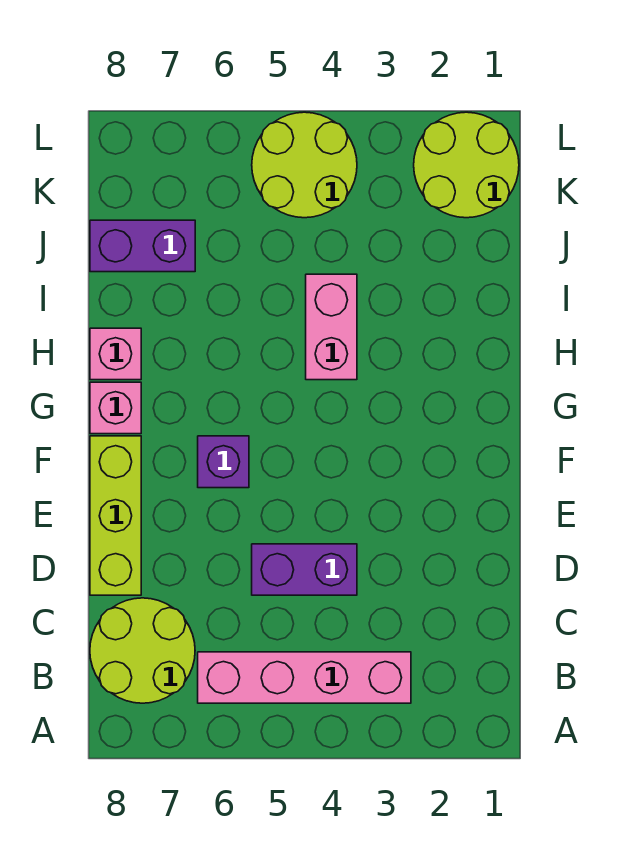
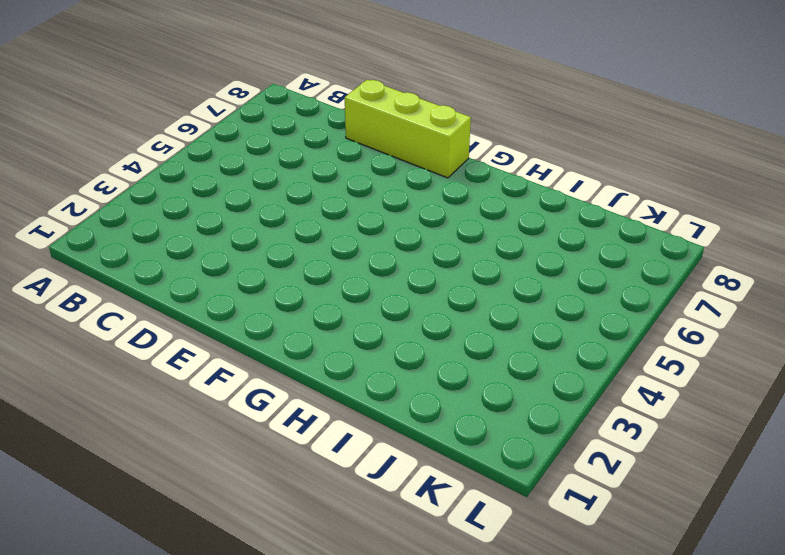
none -> pink brick B3:B6 level 1
none -> lime round brick B7:C8 level 1

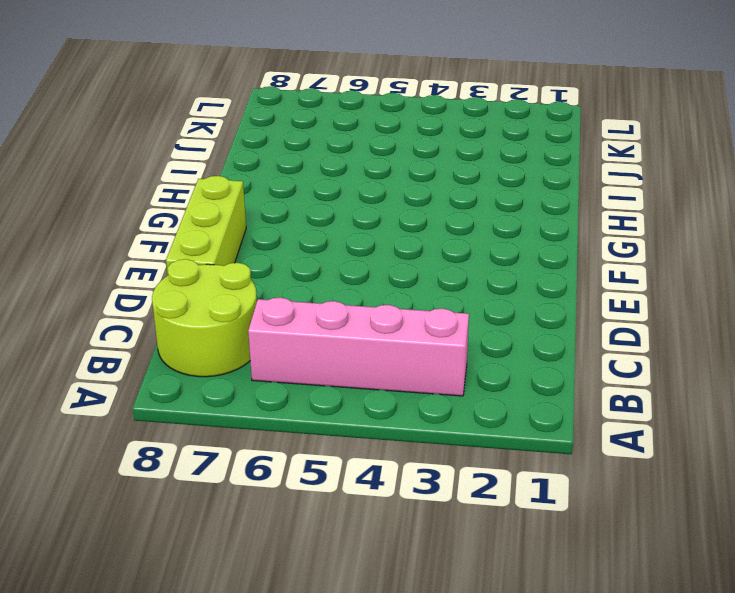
none -> purple brick D4:D5 level 1
none -> purple brick F6 level 1

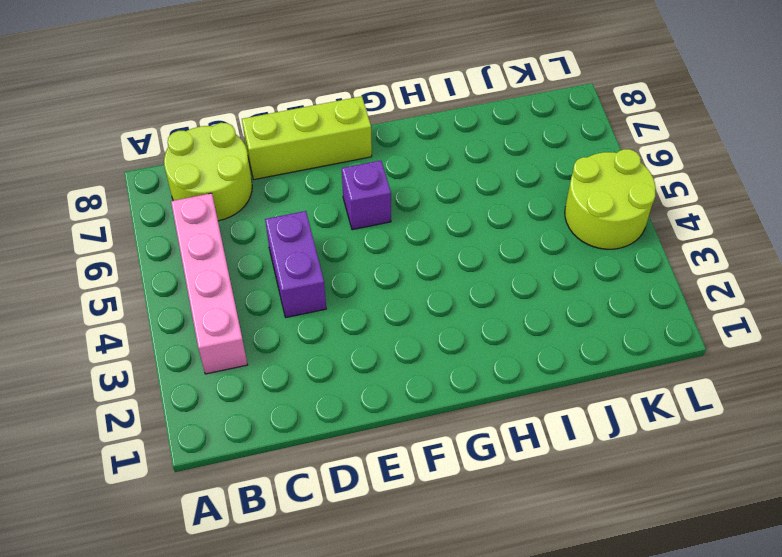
none -> pink brick G8 level 1
none -> pink brick H4:I4 level 1

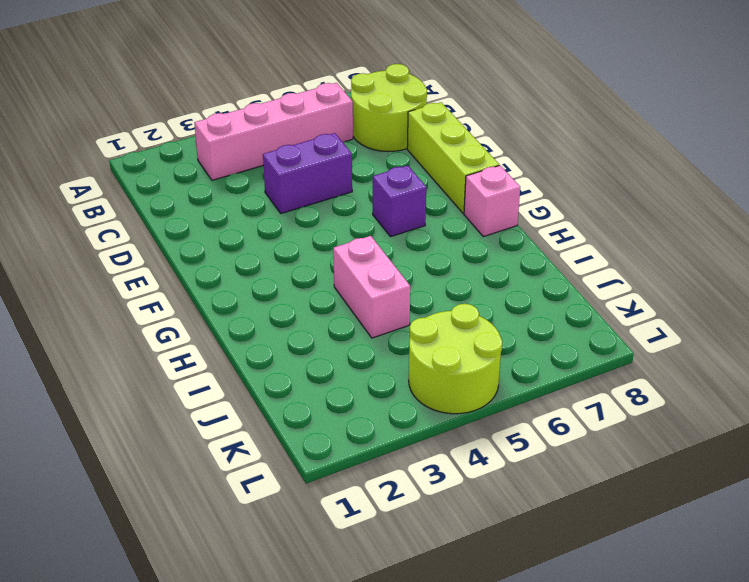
none -> pink brick H8 level 1
none -> purple brick J7:J8 level 1

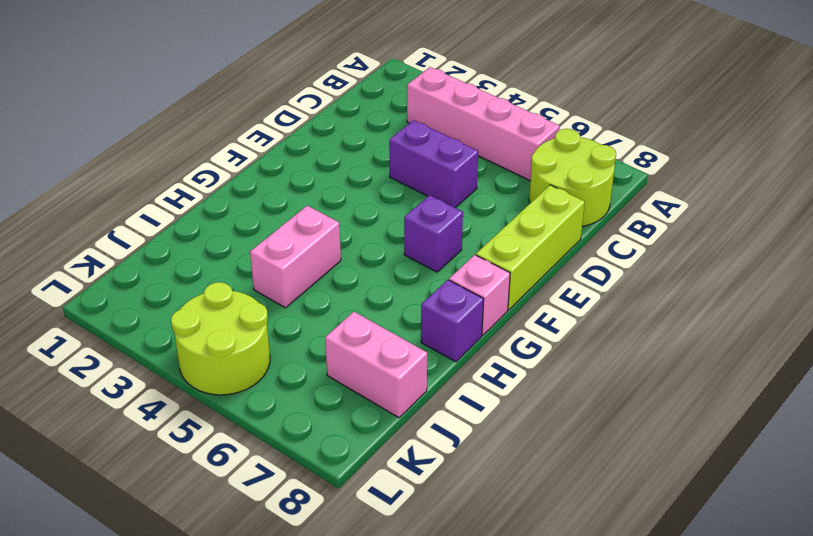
purple brick H8 level 1 -> pink brick H8 level 1
pink brick J7:J8 level 1 -> purple brick J7:J8 level 1
none -> lime round brick K1:L2 level 1

